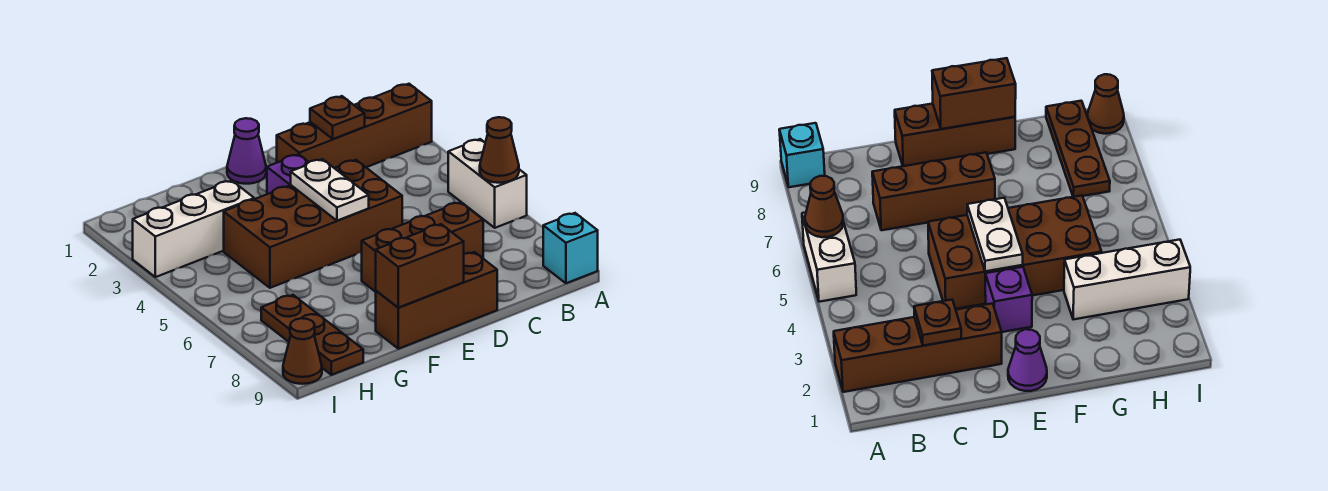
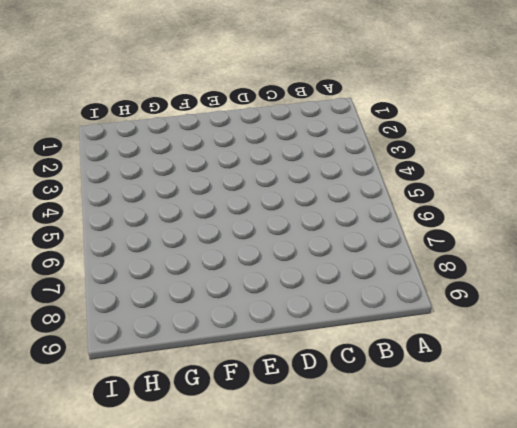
none -> brown brick A2:D2 level 1
none -> white brick A5:A6 level 1
none -> cyan brick A9 level 1

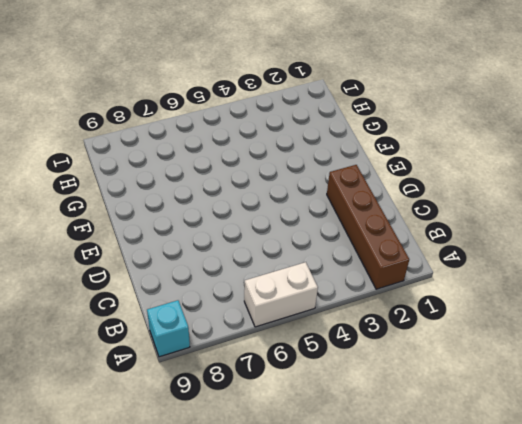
none -> brown brick C7:E7 level 1
none -> brown brick D4:G5 level 1
none -> brown brick D9:F9 level 1

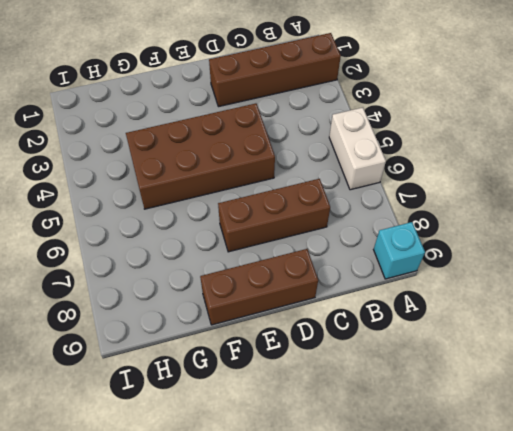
none -> purple cone E1 level 1
none -> purple brick E3 level 1
none -> white brick G3:I3 level 1

